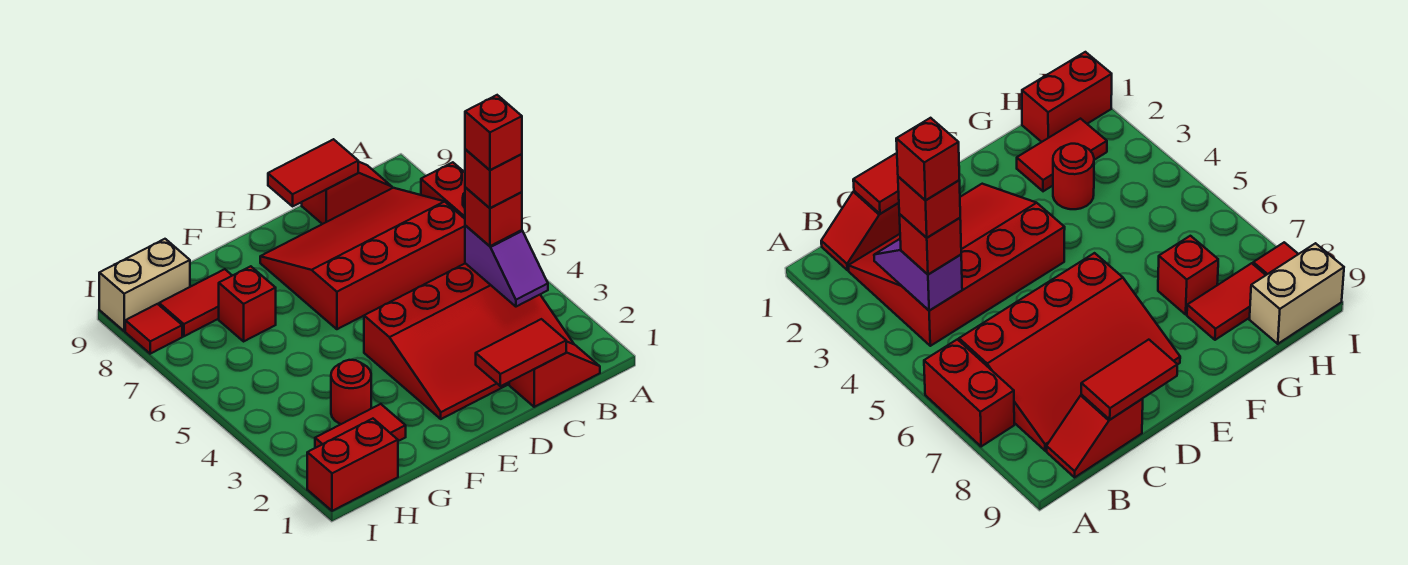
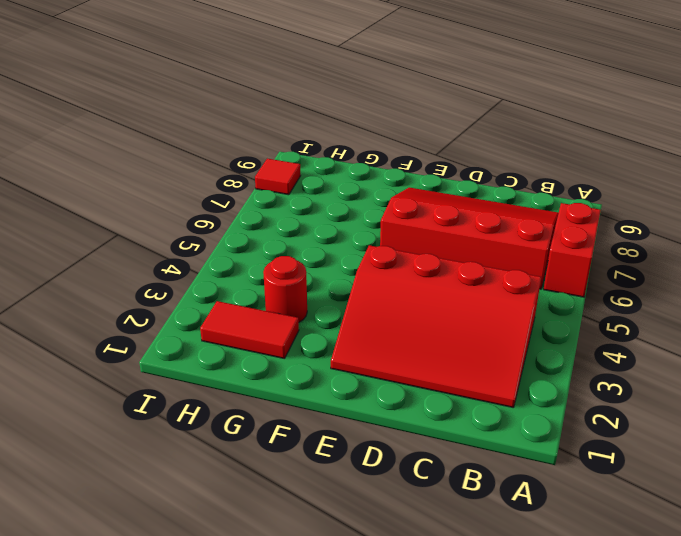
none -> red slope B1:C1 level 1 top C
none -> red slope B9:C9 level 1 top C
none -> red brick G7 level 1

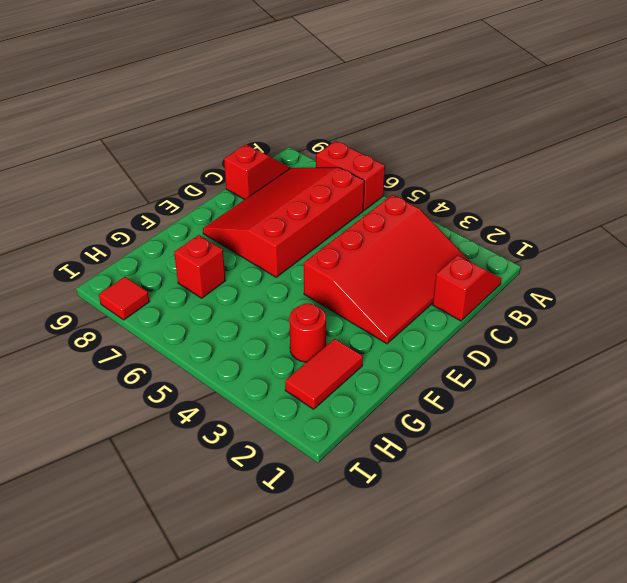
none -> red tile G8:H8 level 1
none -> red brick H1:I1 level 1
none -> tan brick H9:I9 level 1

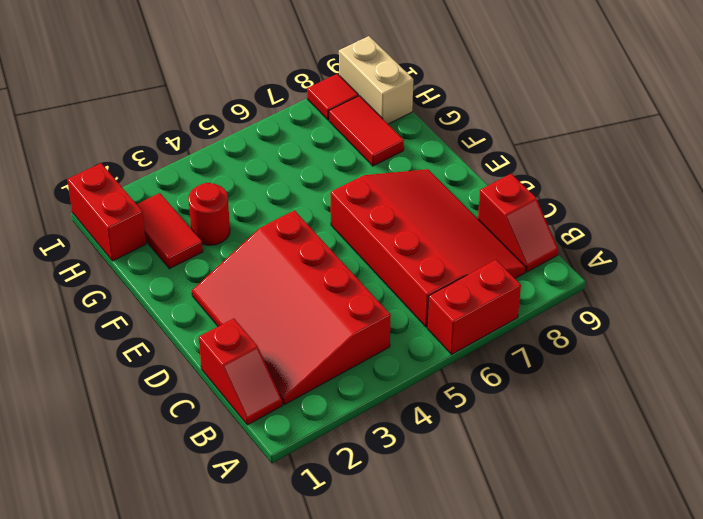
none -> red brick G7 level 1
none -> purple slope B3:B4 level 2 top 4
none -> red tile C1:D1 level 2

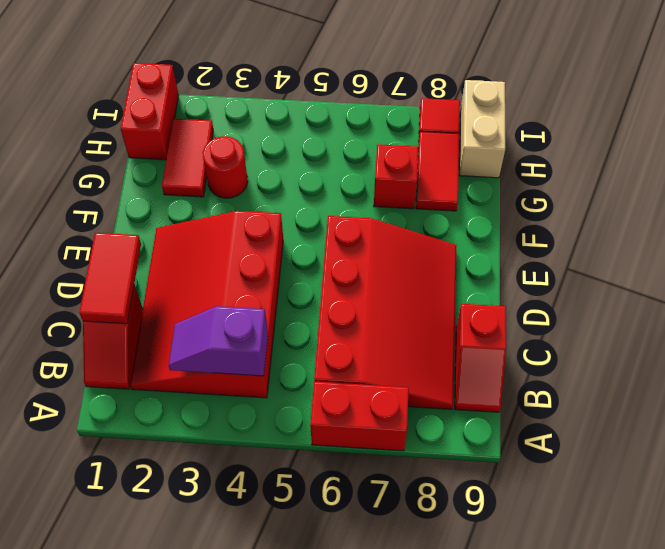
none -> red tile C9:D9 level 2
none -> red brick B4 level 3
none -> red brick B4 level 4

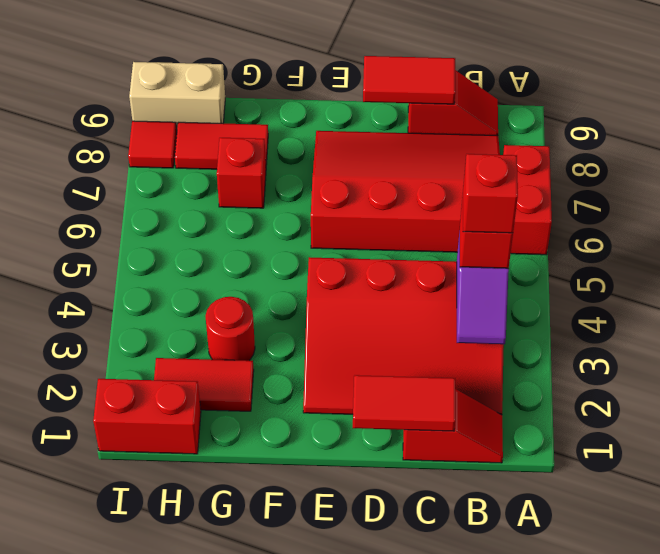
none -> red brick B4 level 5

